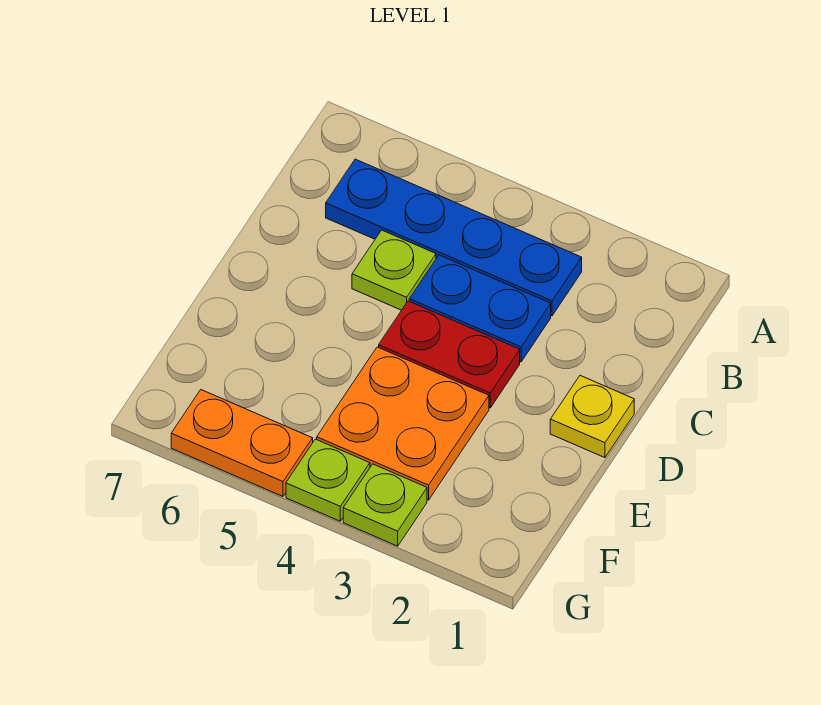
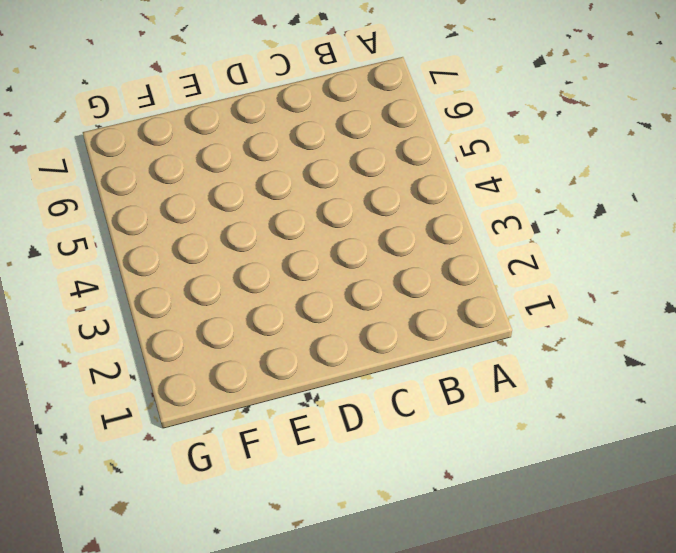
none -> blue plate B3:B6 level 1
none -> blue plate C3:C4 level 1

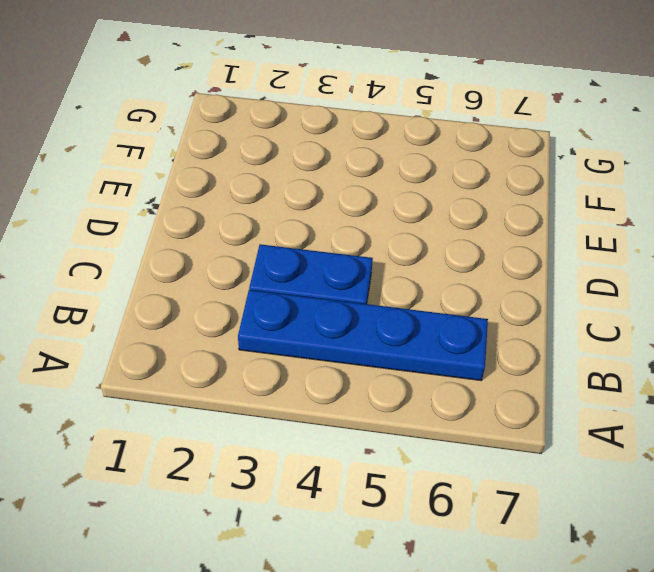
none -> lime plate C5 level 1
none -> yellow plate D1 level 1

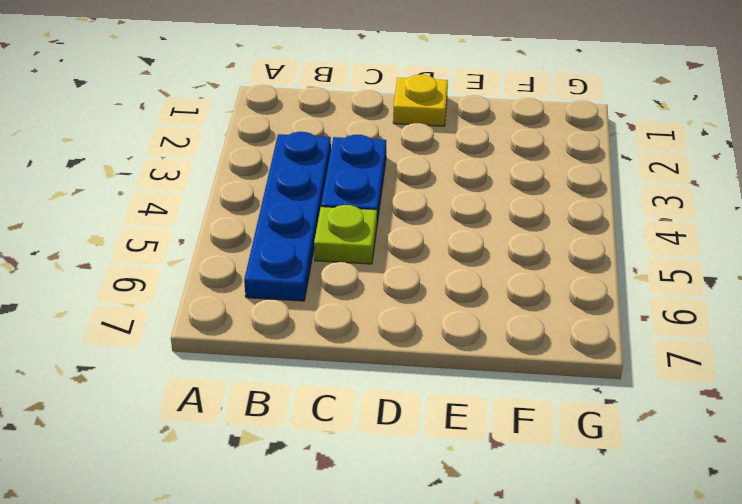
none -> red plate D3:D4 level 1
none -> orange plate E3:F4 level 1

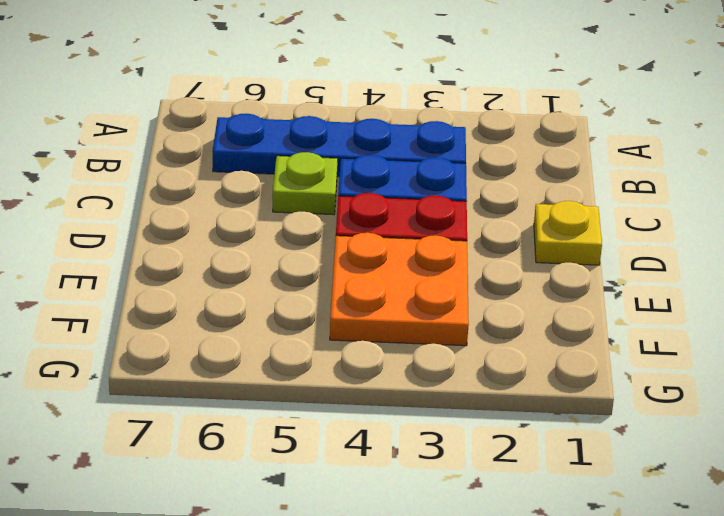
none -> lime plate G3 level 1
none -> lime plate G4 level 1

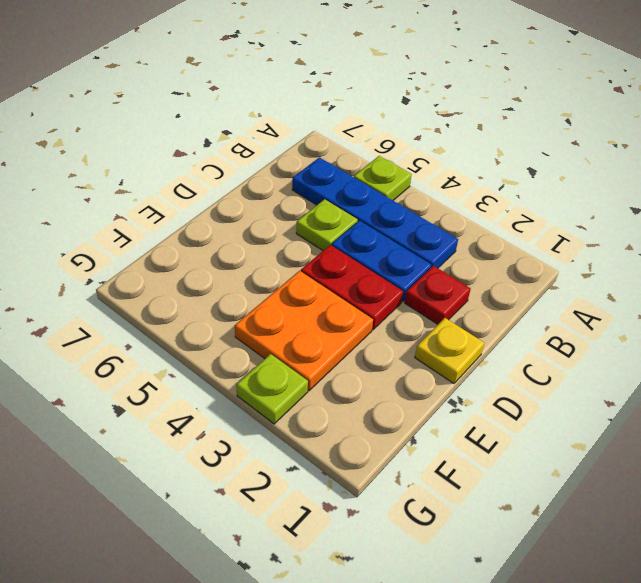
lime plate A5 level 1 -> lime plate G4 level 1
red plate C2 level 1 -> none
none -> orange plate G5:G6 level 1

